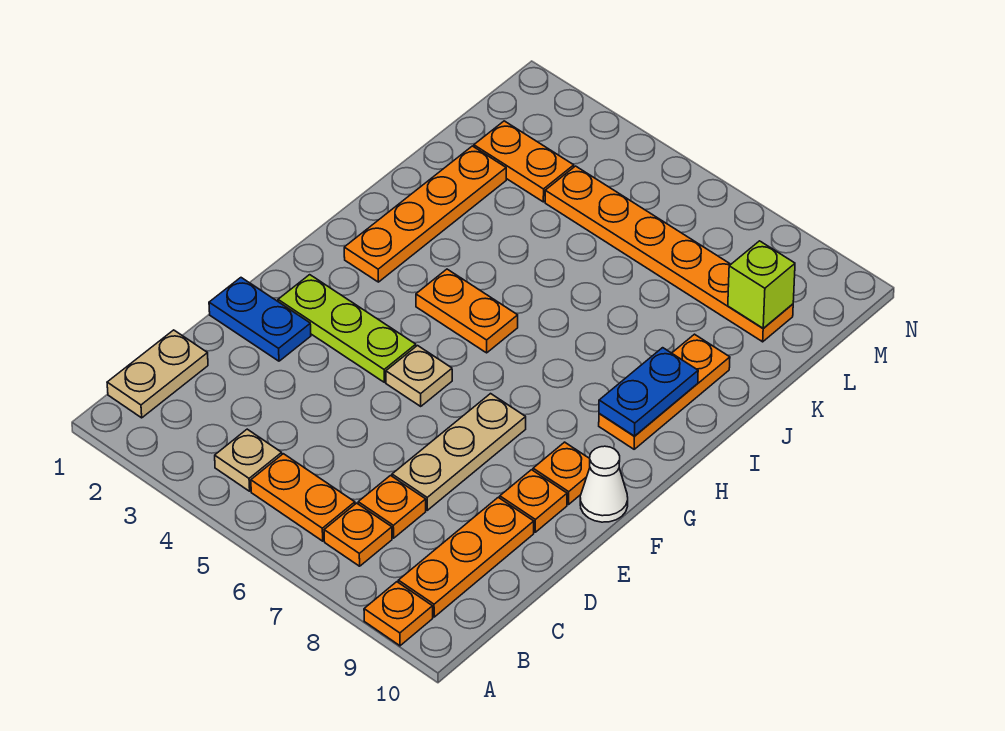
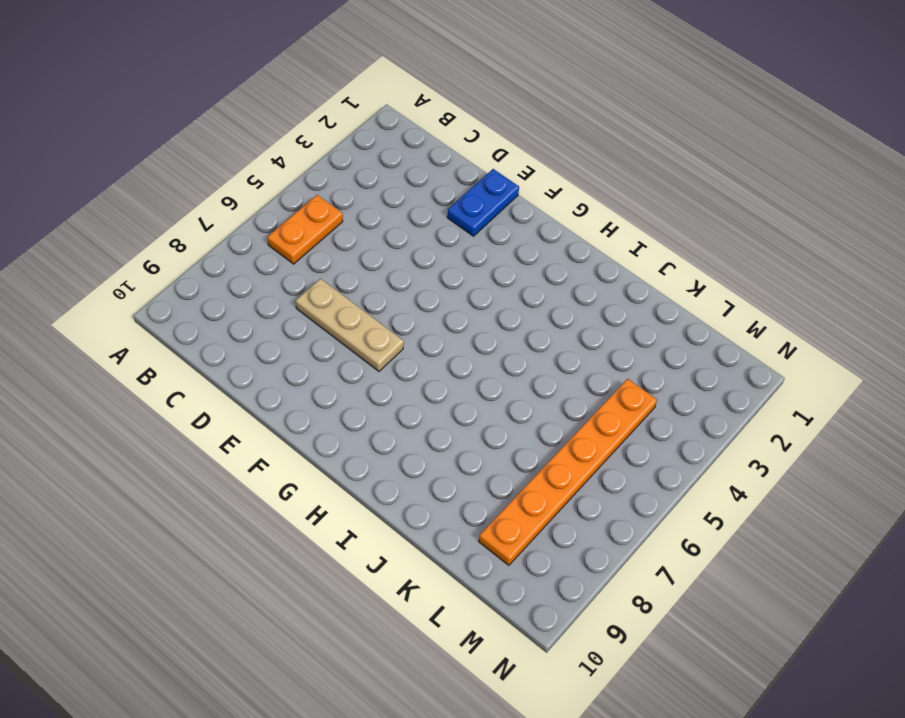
none -> orange plate A9 level 1
none -> tan plate B1:C1 level 1
none -> tan plate B4 level 1

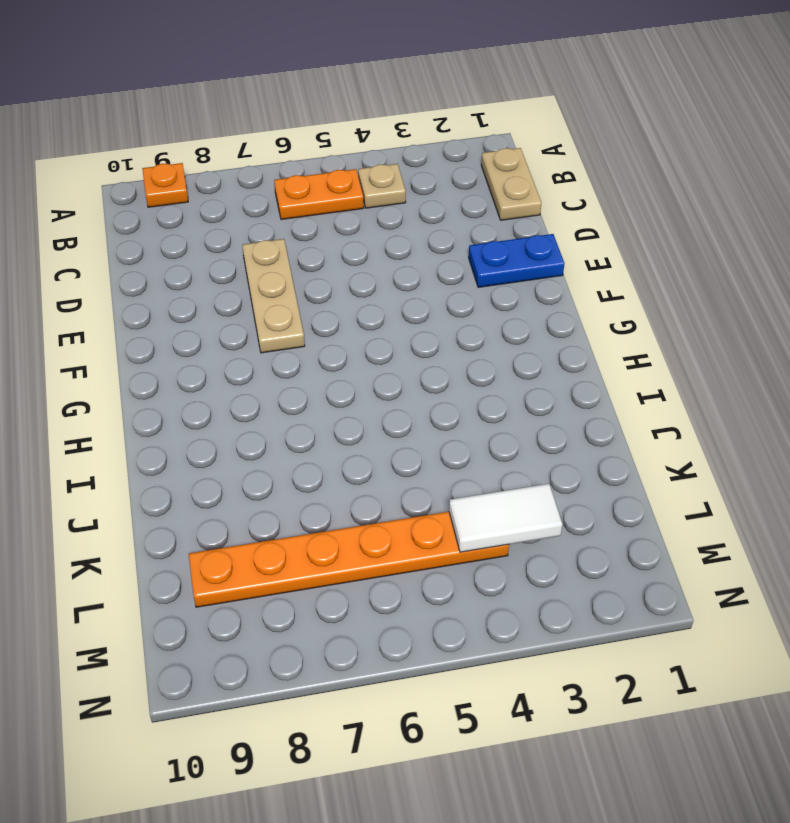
white tile L3:L4 level 2 -> none
none -> orange plate B7 level 1
none -> orange plate B9:D9 level 1
none -> orange plate C7 level 1

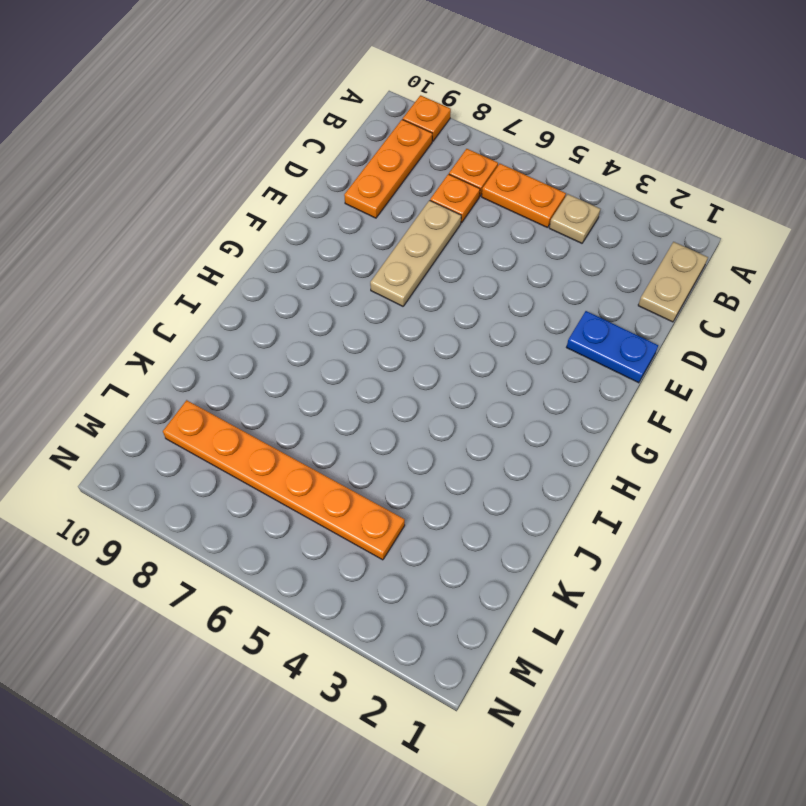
none -> orange plate E9 level 1
none -> lime plate F2:F4 level 1
none -> tan plate F5 level 1

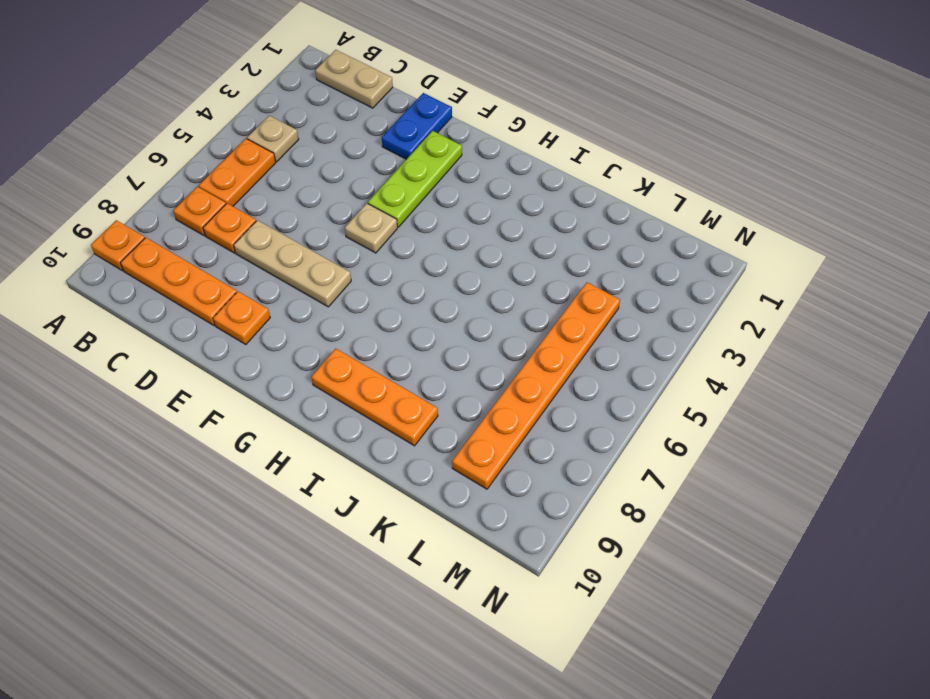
none -> orange plate F9 level 1
none -> white cone F10 level 1
none -> orange plate H2:K2 level 1

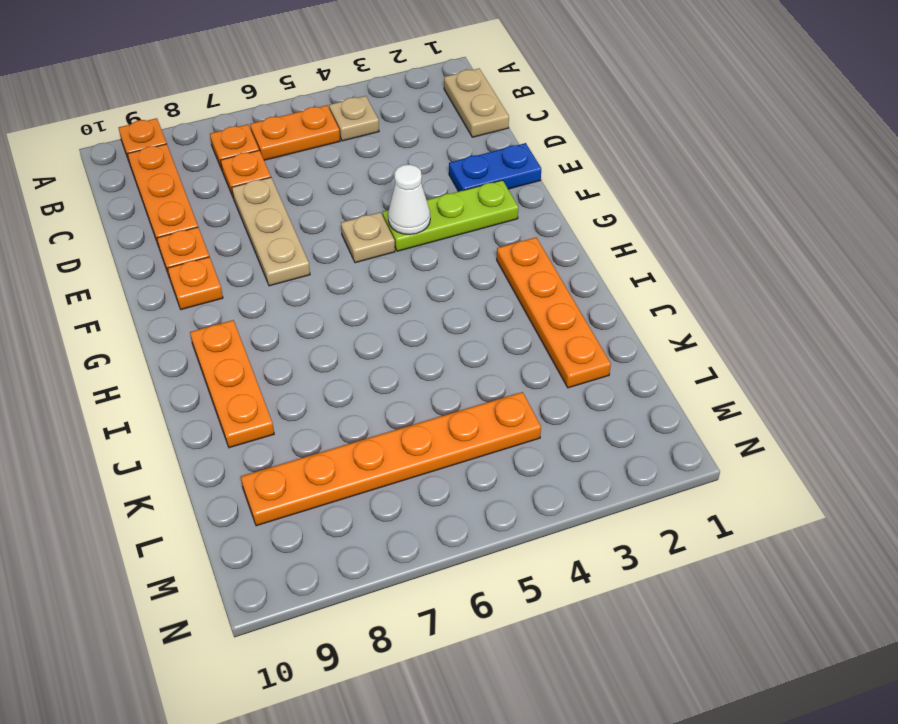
white cone F4 level 2 -> white cone F10 level 1
none -> orange plate H4:H5 level 1
none -> orange plate L2:L3 level 1
none -> blue plate H9:I9 level 2

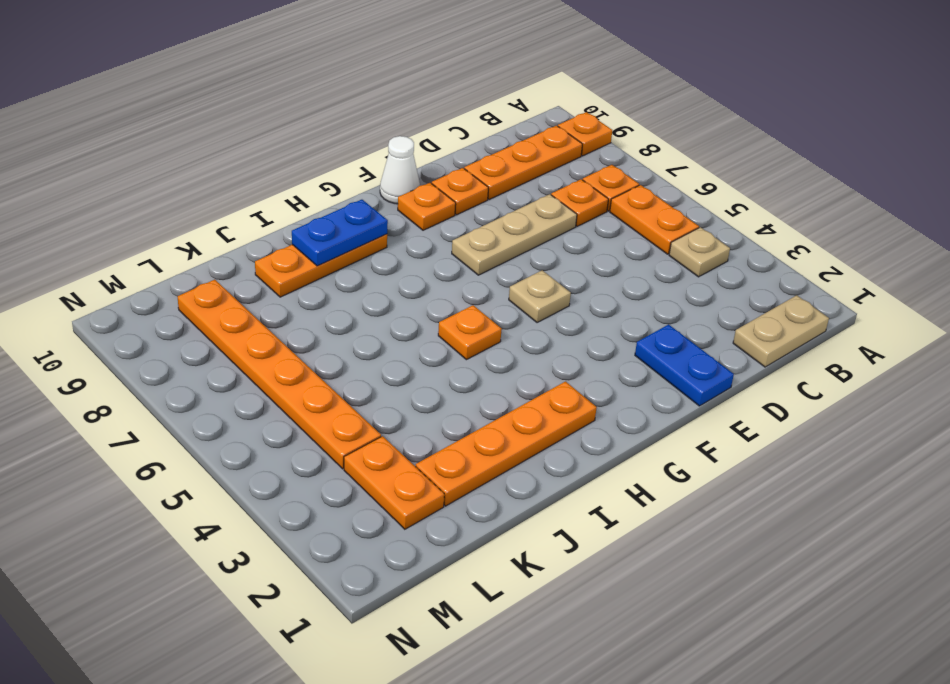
orange plate H5 level 1 -> orange plate H4:H5 level 1
none -> lime plate F2:F4 level 1
none -> lime brick L9 level 2

